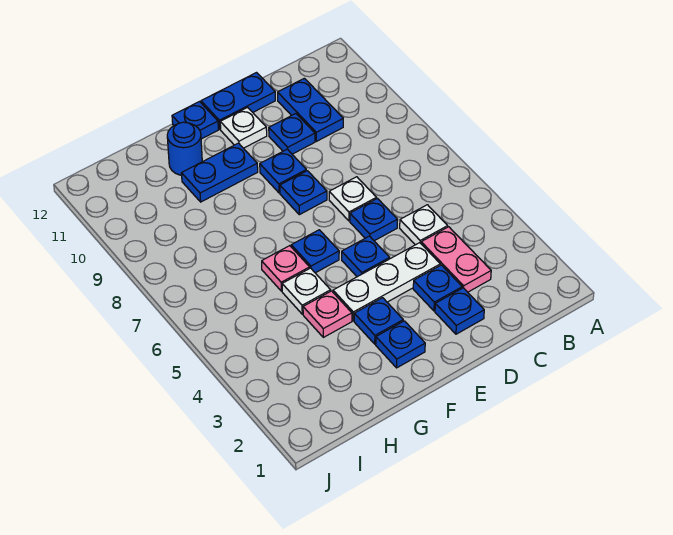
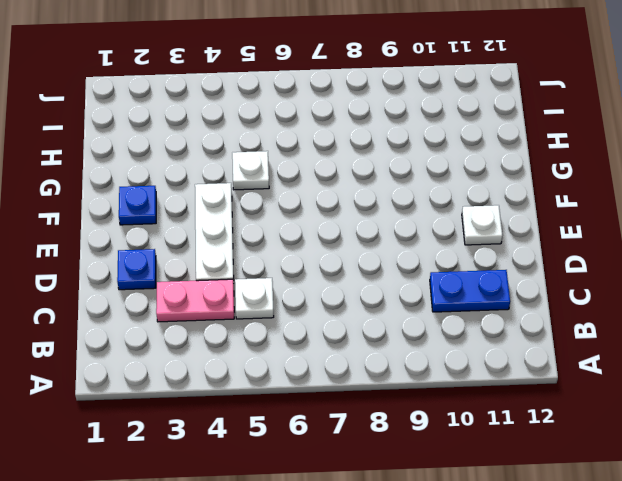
none -> blue plate D3 level 1
none -> blue plate D6 level 1
none -> white plate D7 level 1

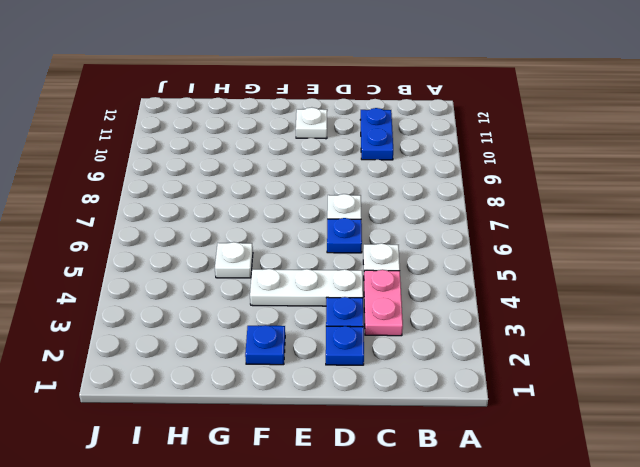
none -> blue plate D10 level 1
none -> blue plate D12:E12 level 1
none -> blue plate E5 level 1

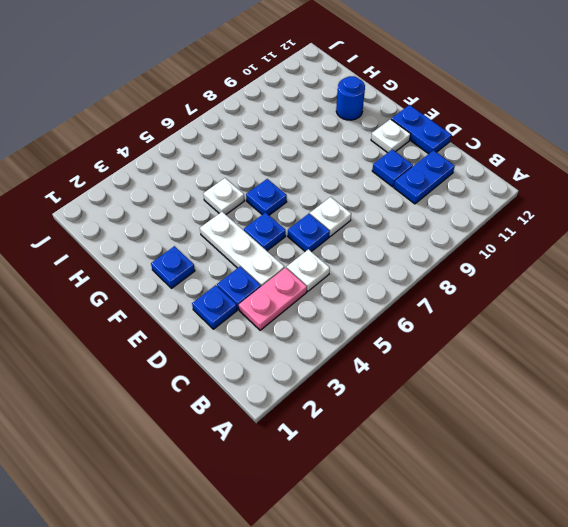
none -> blue plate E8 level 1
none -> blue plate E9 level 1
none -> blue plate F3 level 1

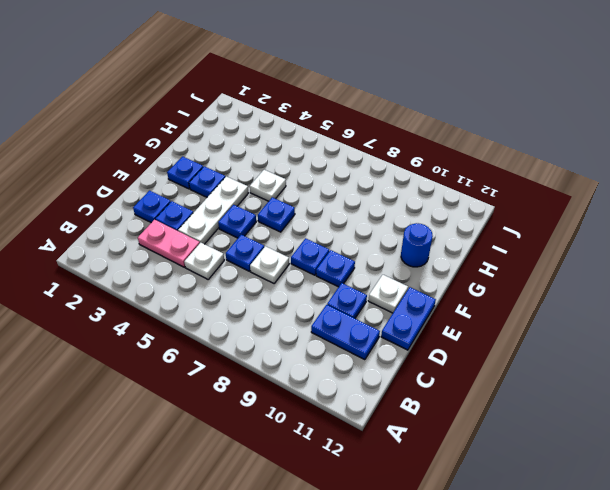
none -> blue plate F10:G10 level 1
none -> blue plate F12 level 1
none -> pink plate G4 level 1

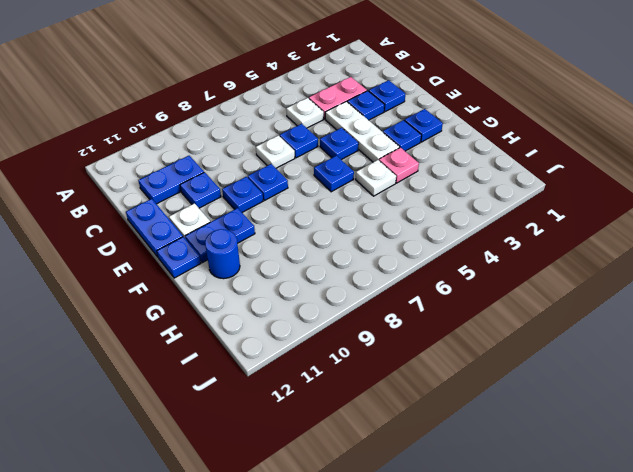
blue plate F10:F11 level 1 -> blue plate F10:G10 level 1
none -> pink plate G6 level 1

